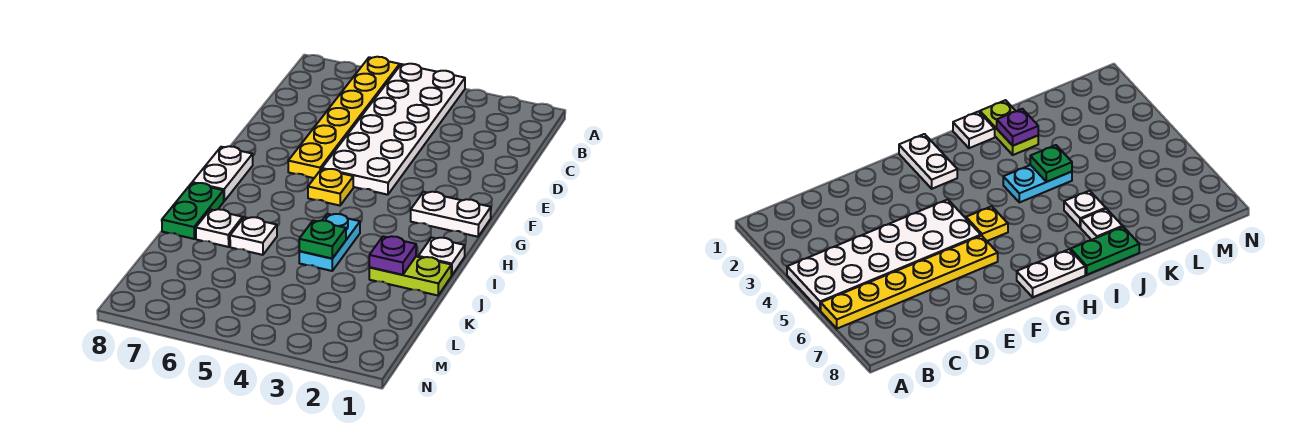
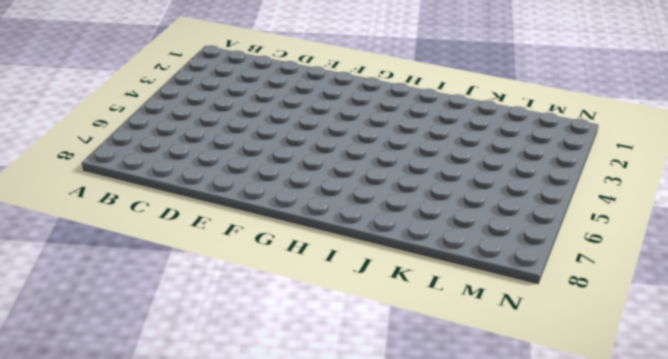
none -> white plate A4:F5 level 1
none -> yellow plate A6:F6 level 1
none -> white plate G1:G2 level 1

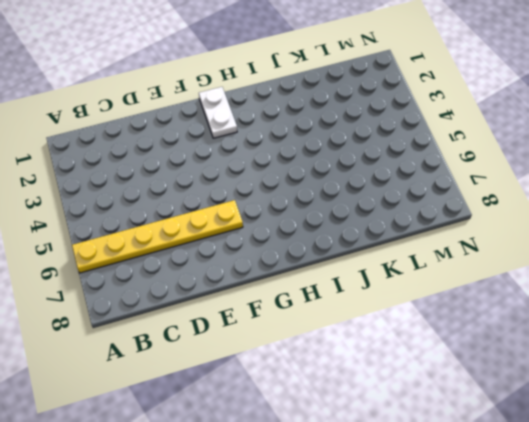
none -> white plate A4:F5 level 1
none -> yellow plate G5 level 1
none -> white plate G8:H8 level 1

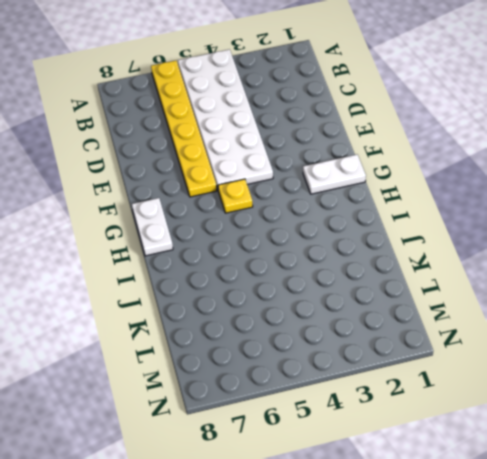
none -> white plate I1 level 1
none -> cyan plate I4:J4 level 1
none -> green plate I8:J8 level 1

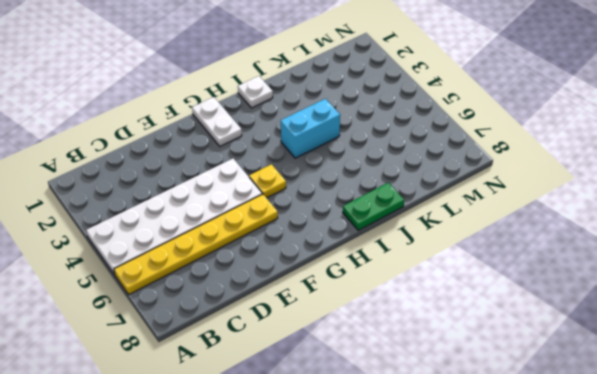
cyan brick I4:J4 level 1 -> cyan plate I4:J4 level 1
none -> white plate G8:H8 level 1
none -> lime plate J1:J2 level 1
none -> white plate J6 level 1

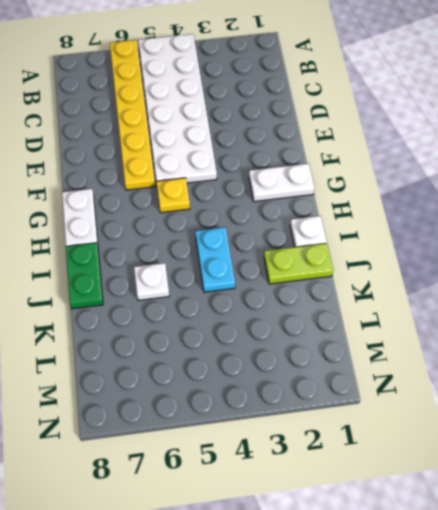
none -> white plate J7 level 1
none -> purple plate J2 level 2
none -> green plate J4 level 2

